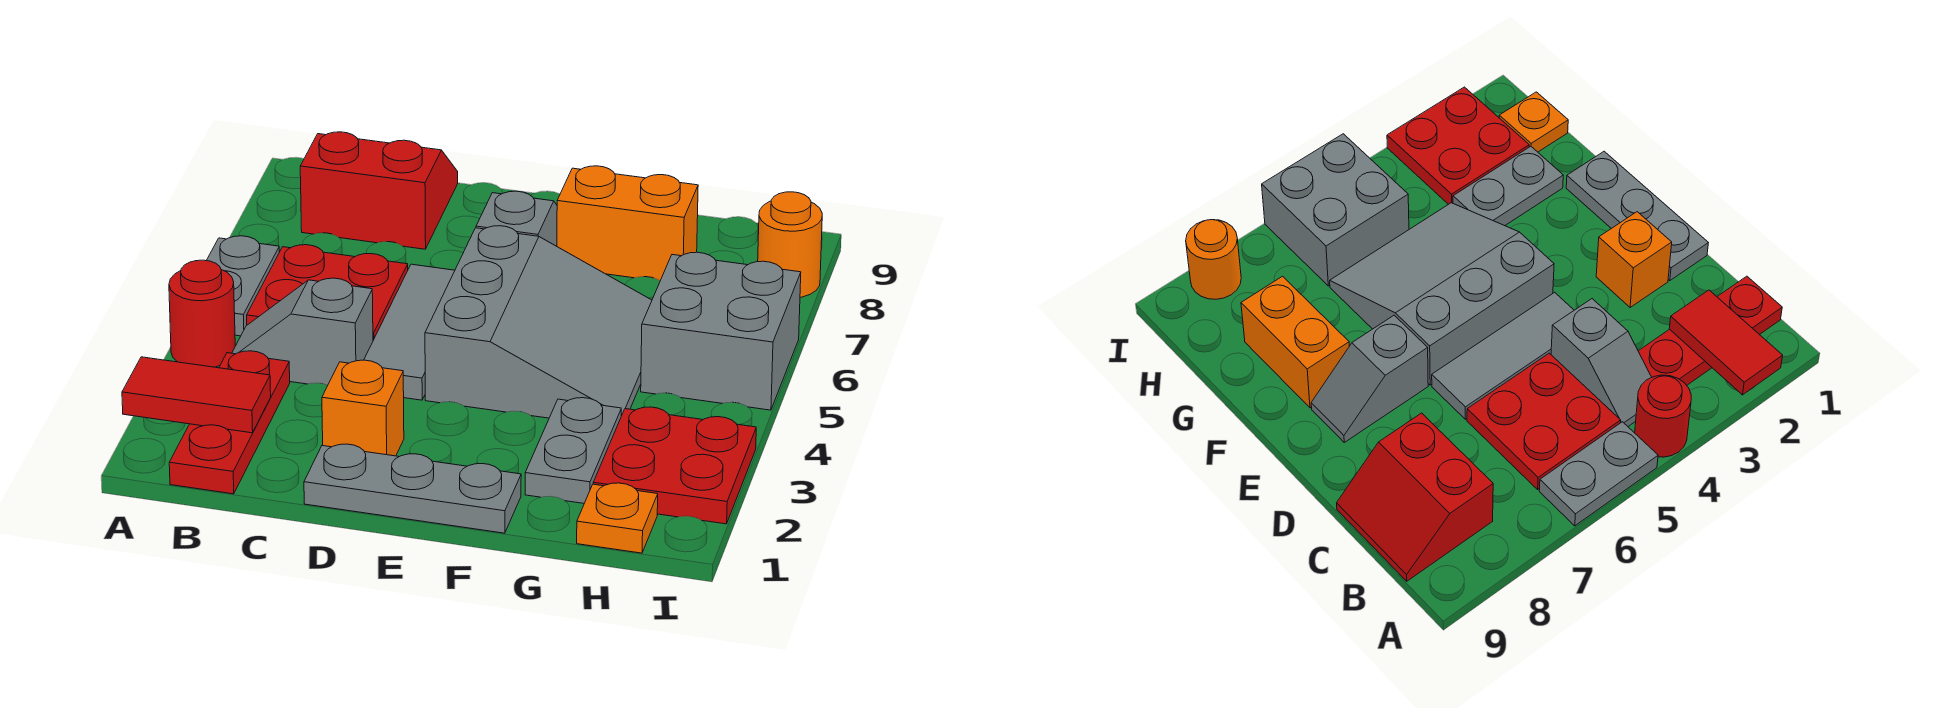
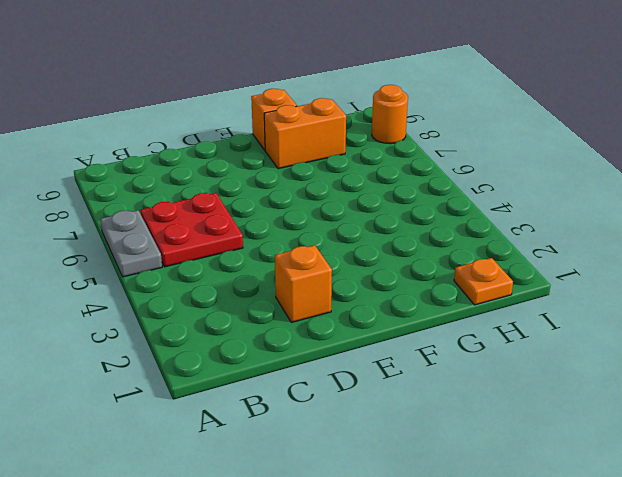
orange brick F9 level 1 -> none
none -> red round brick A4 level 1
none -> red plate B1:B3 level 1
none -> grey slope B4:C4 level 1 top C

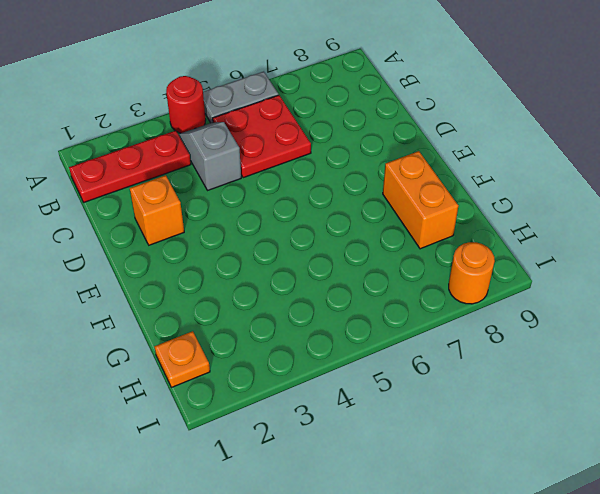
none -> red slope B8:C9 level 1 top 8
none -> grey plate D1:F1 level 1
none -> grey tile D4:D6 level 1

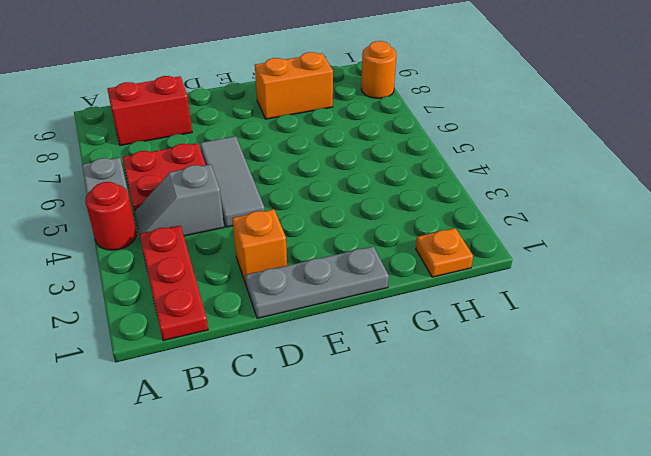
none -> grey slope E4:G6 level 1 top E
none -> grey slope E7:E8 level 1 top 7
none -> grey plate G2:G3 level 1

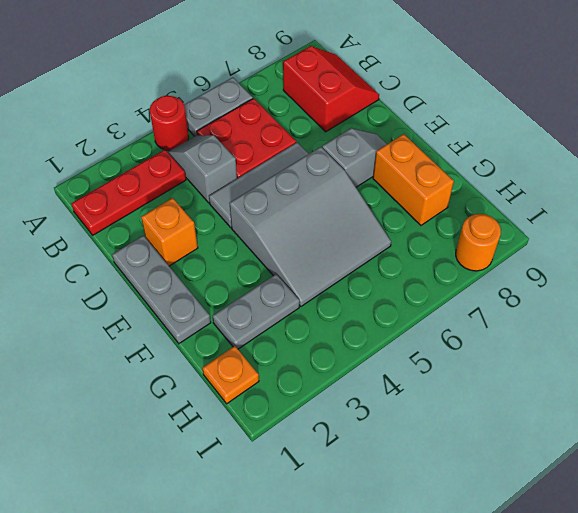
none -> red plate H2:I3 level 1
none -> grey brick H5:I6 level 1
none -> red tile A2:B2 level 2

